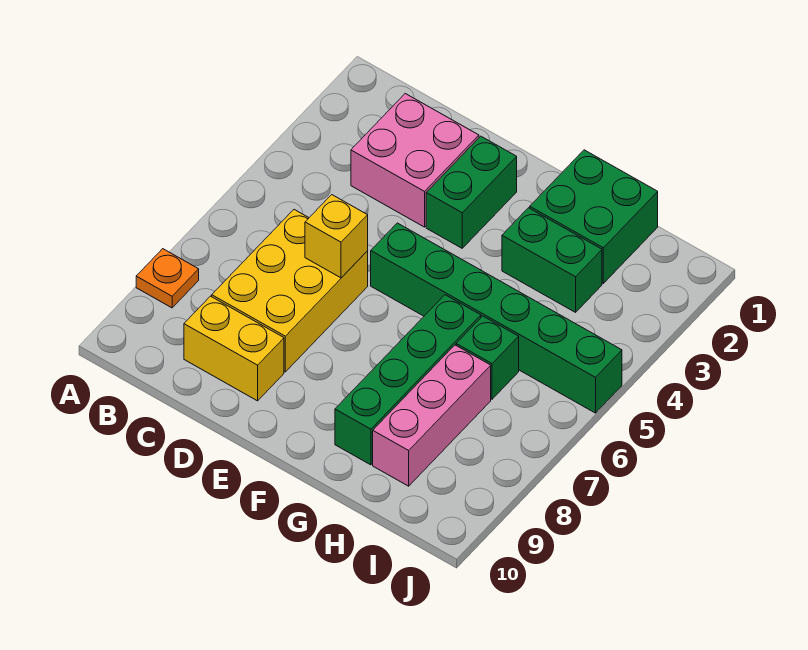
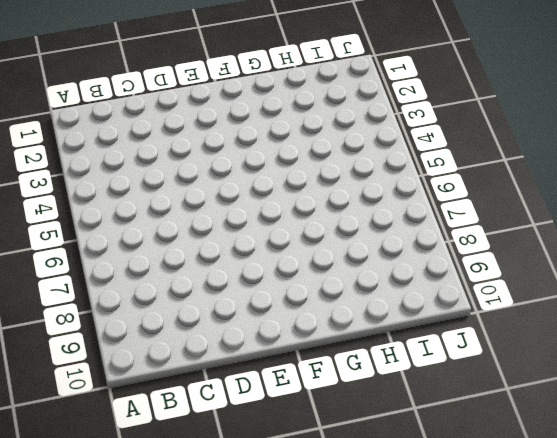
none -> orange plate A8 level 1
none -> pink brick C2:D3 level 1
none -> yellow brick C6:D8 level 1

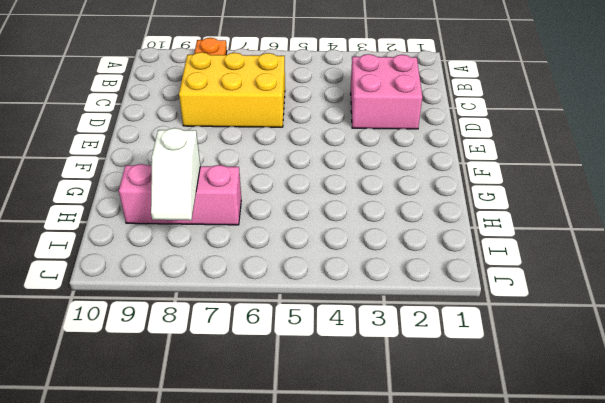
white slope H8:I8 level 2 top H -> none
none -> yellow brick C9:D9 level 1
none -> green brick E2:E3 level 1
none -> green brick E5:J5 level 1

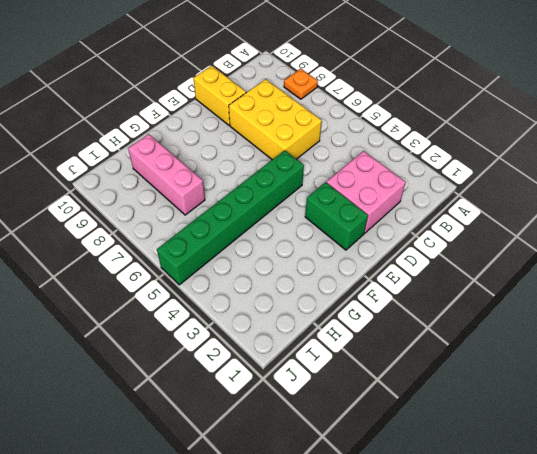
yellow brick D9:D10 level 1 -> yellow brick C9:D9 level 1
none -> green brick G1:H2 level 1
none -> green brick G3:H3 level 1
none -> green brick G6:G9 level 1

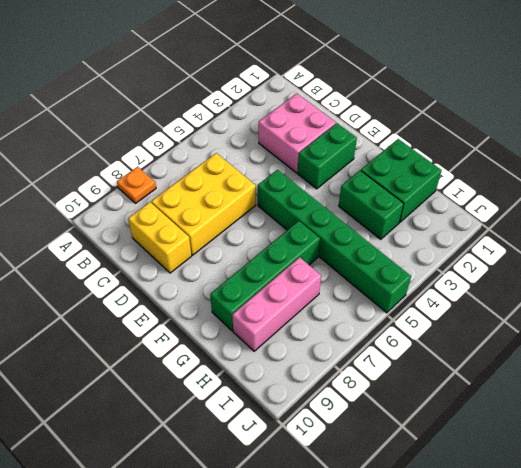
none -> green brick H6 level 1
none -> yellow brick D6 level 2

